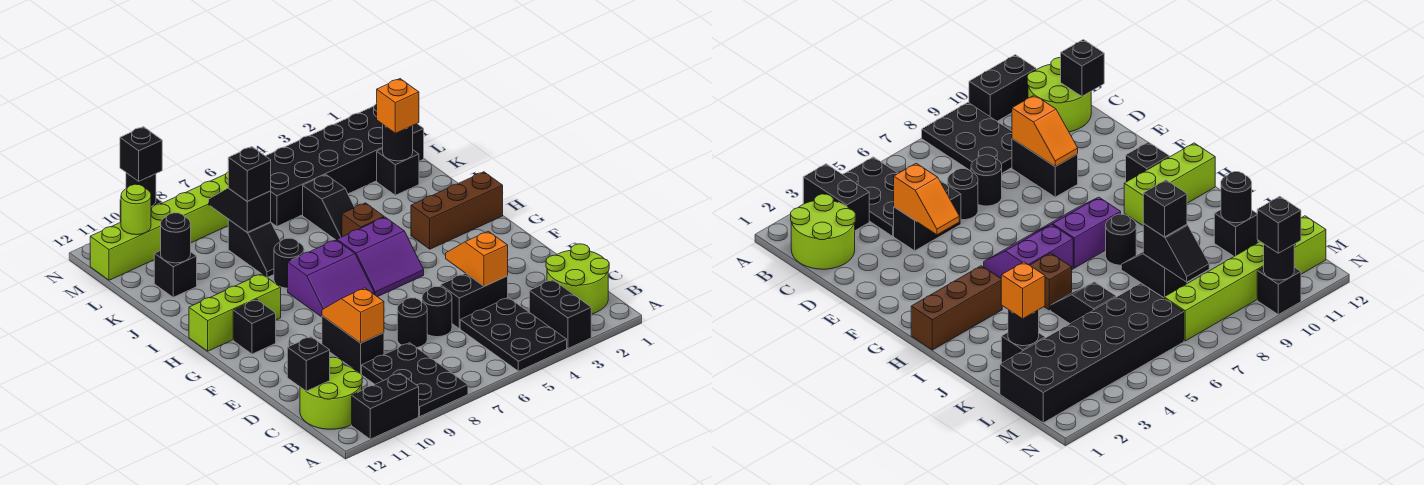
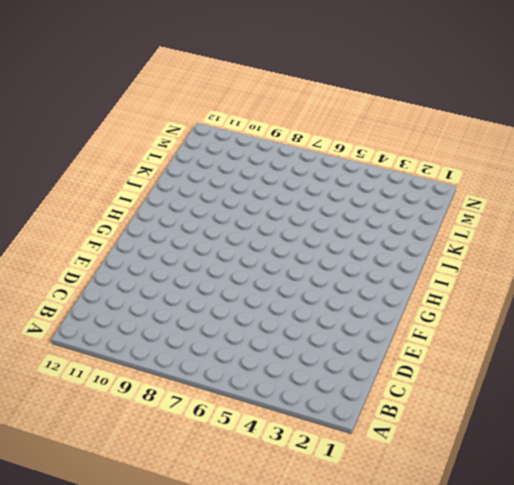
none -> black brick A3:B3 level 1
none -> black plate A4:C5 level 1
none -> black plate A8:C9 level 1
none -> black brick A10:A11 level 1

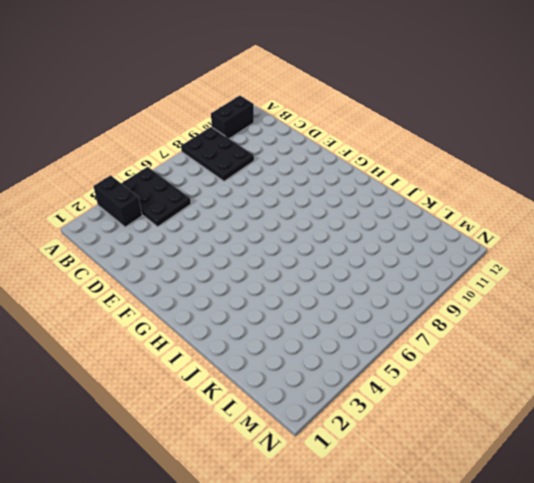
none -> lime round brick B1:C2 level 1
none -> lime round brick B11:C12 level 1
none -> black brick D4:D5 level 1
none -> black round brick D6 level 1

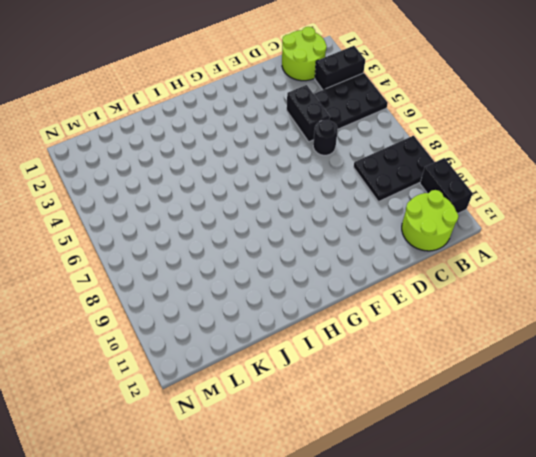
none -> black round brick D7 level 1
none -> black brick D9:E9 level 1
none -> purple slope G5:H6 level 1 top H
none -> purple slope G7:H8 level 1 top H

